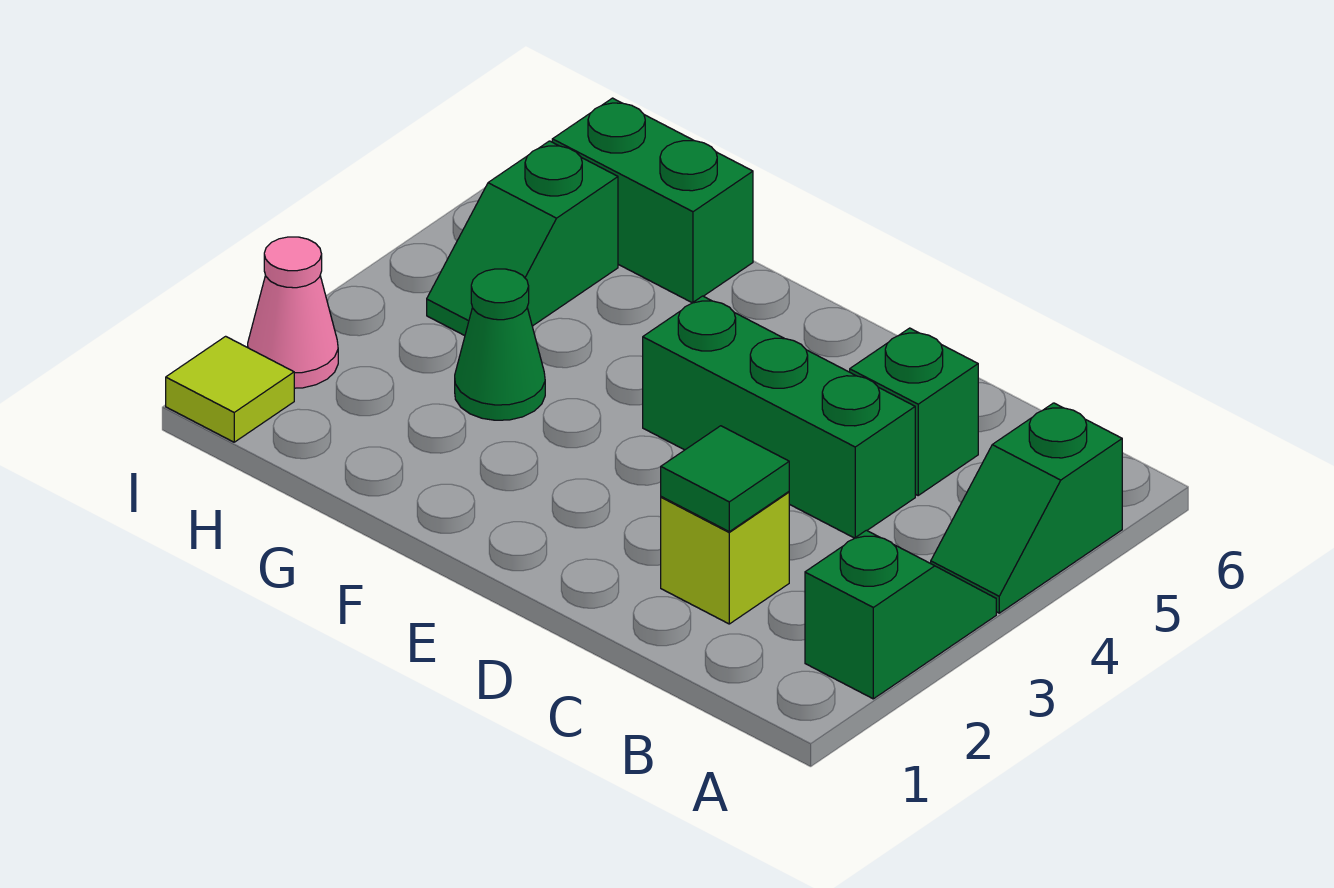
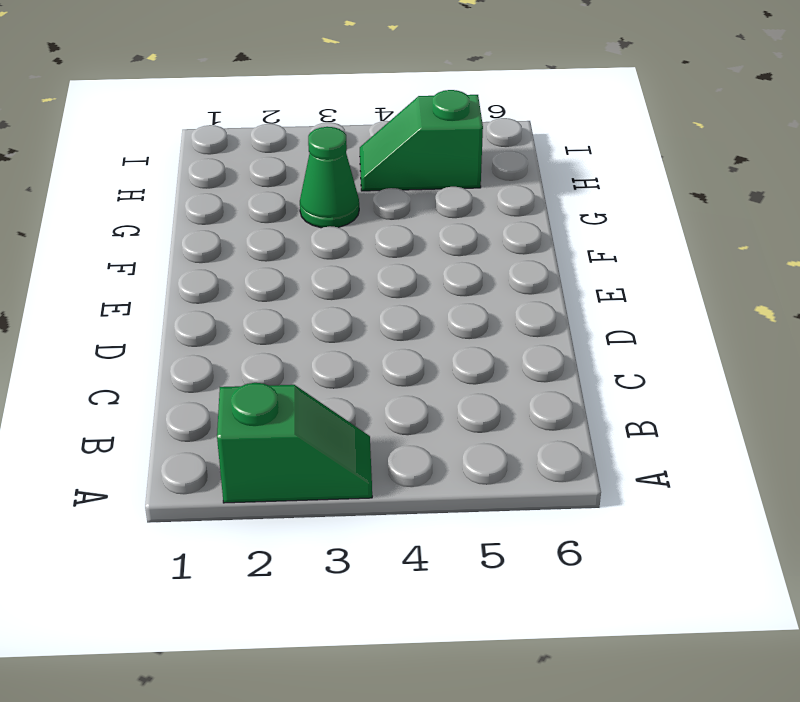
none -> green slope A4:A5 level 1 top 5
none -> lime brick C2 level 1

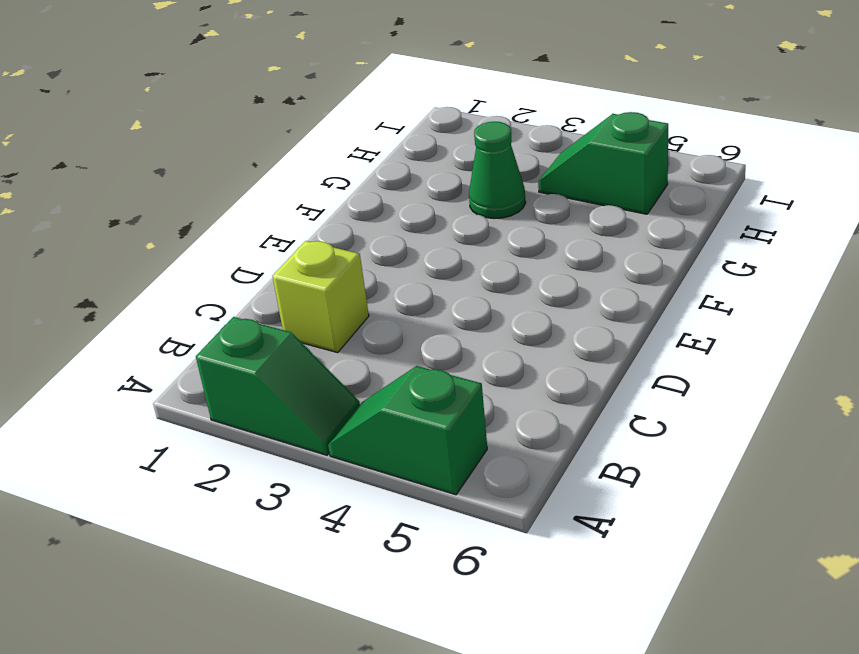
none -> green brick C4:E4 level 1
none -> green brick C5 level 1

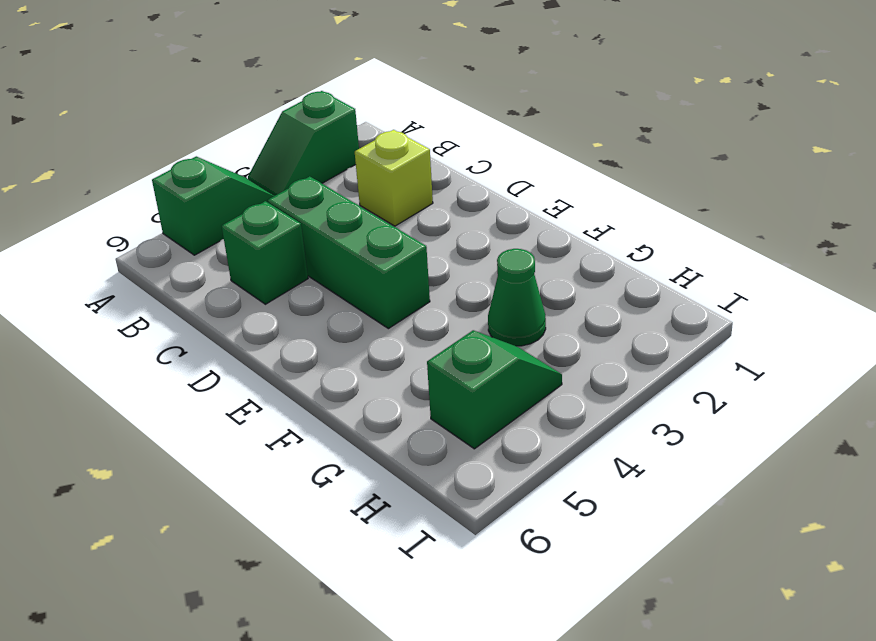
none -> green brick G6:H6 level 1
none -> lime tile I1 level 1

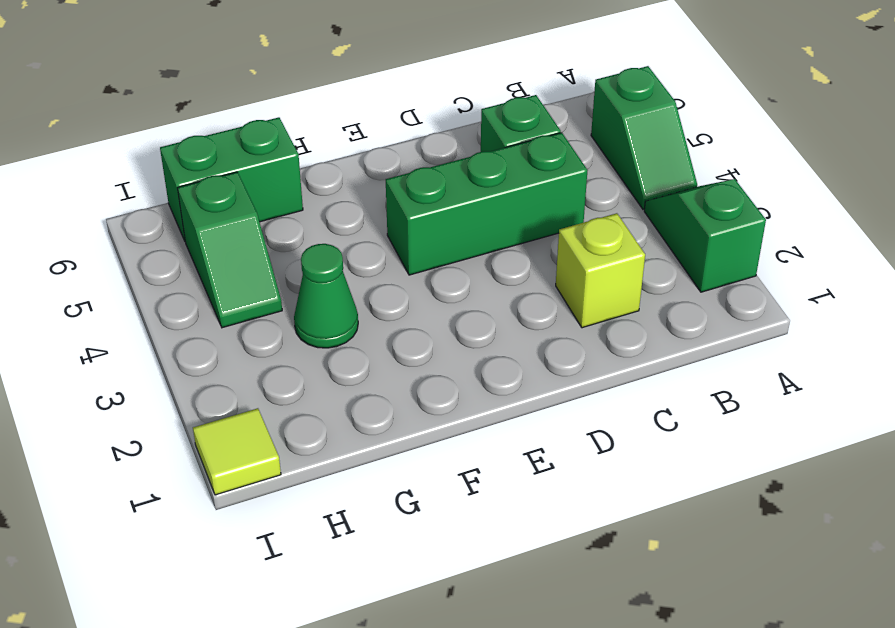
none -> pink cone I2 level 1
none -> green tile C2 level 2

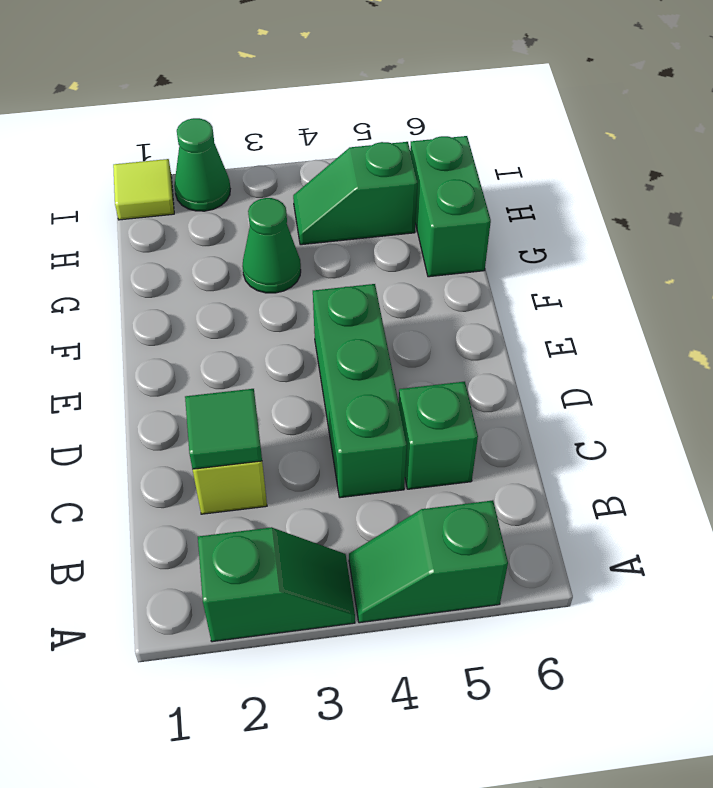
green cone I2 level 1 -> pink cone I2 level 1

